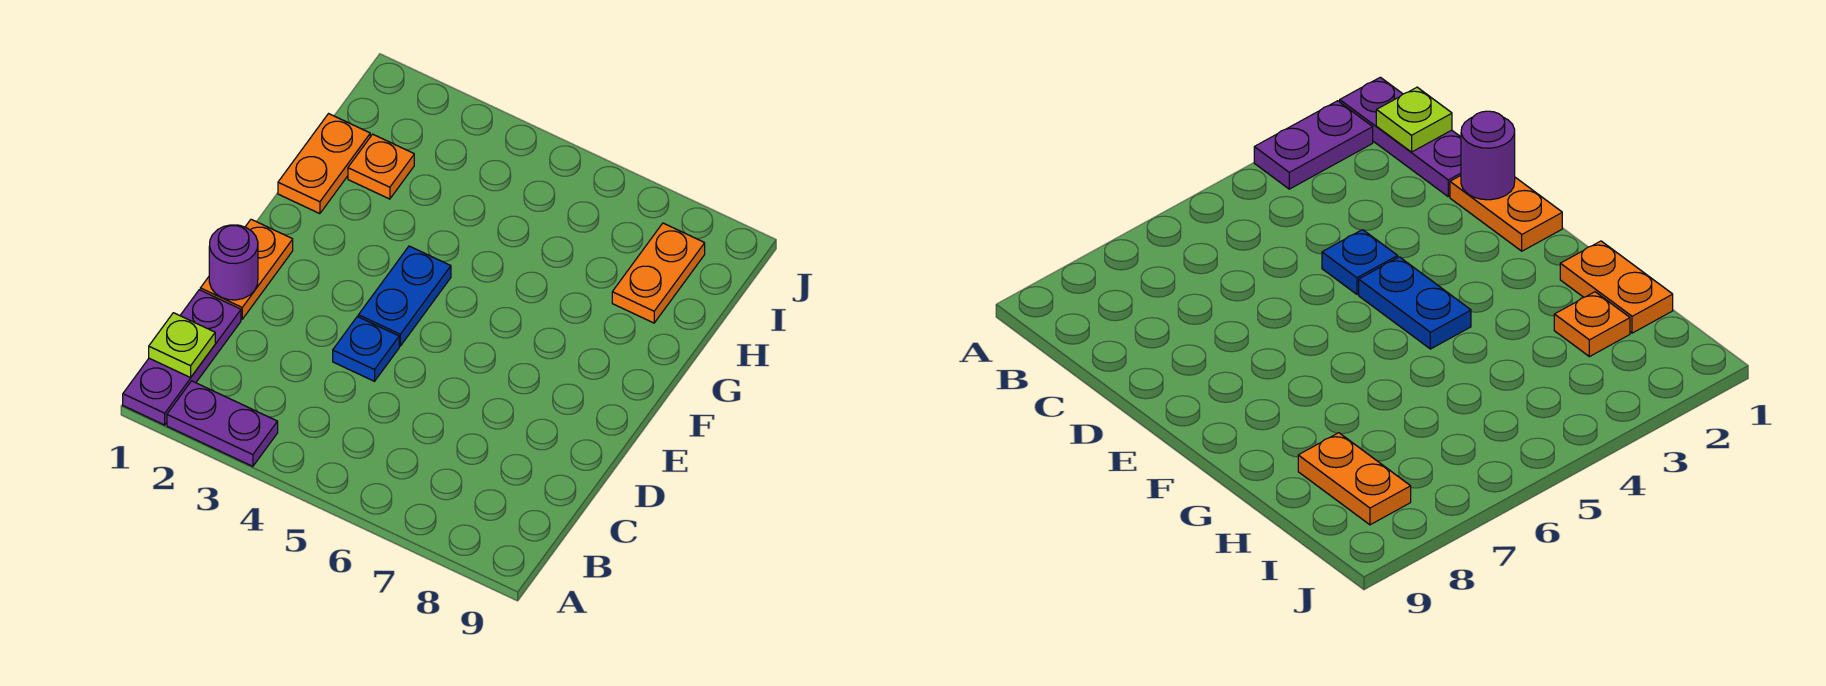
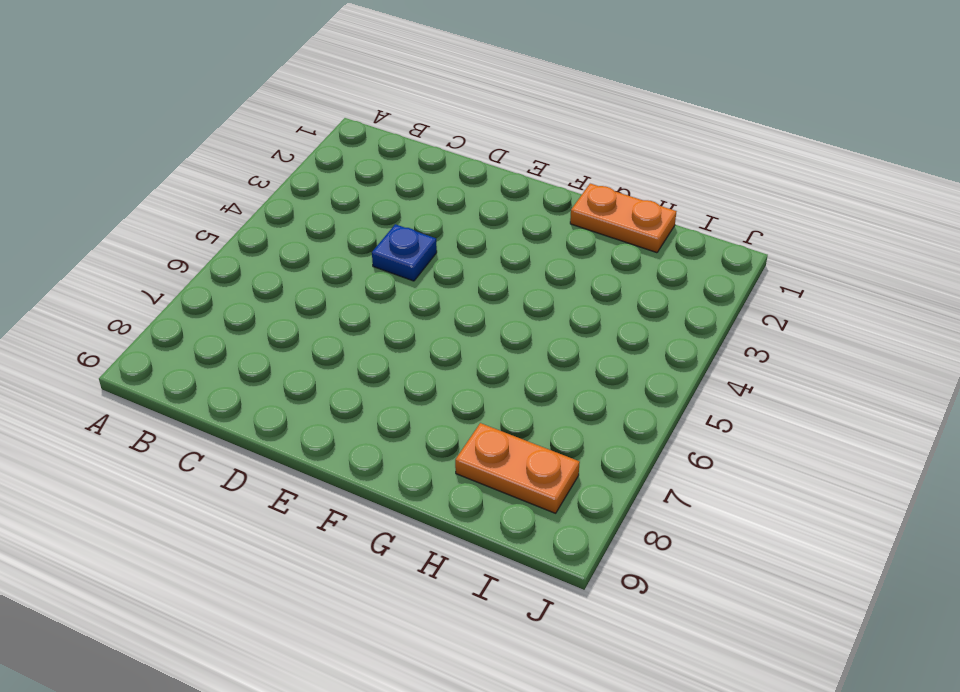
none -> purple plate A1:C1 level 1
none -> purple plate A2:A3 level 1

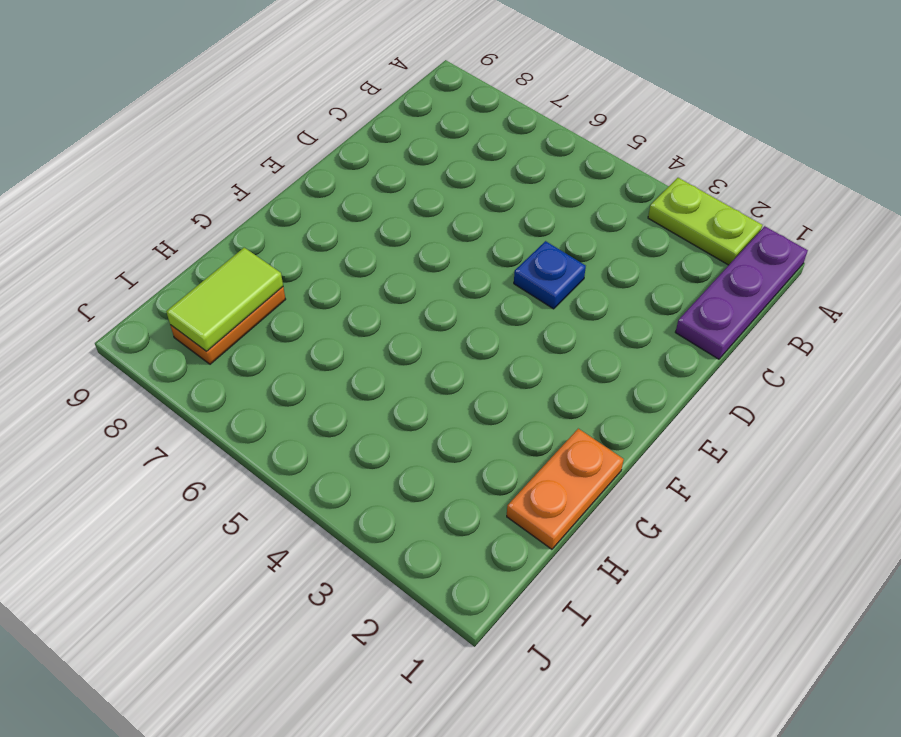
lime plate A2:A3 level 1 -> purple plate A2:A3 level 1
lime tile H8:I8 level 2 -> none
none -> orange plate D1:E1 level 1
none -> blue plate E4:F4 level 1

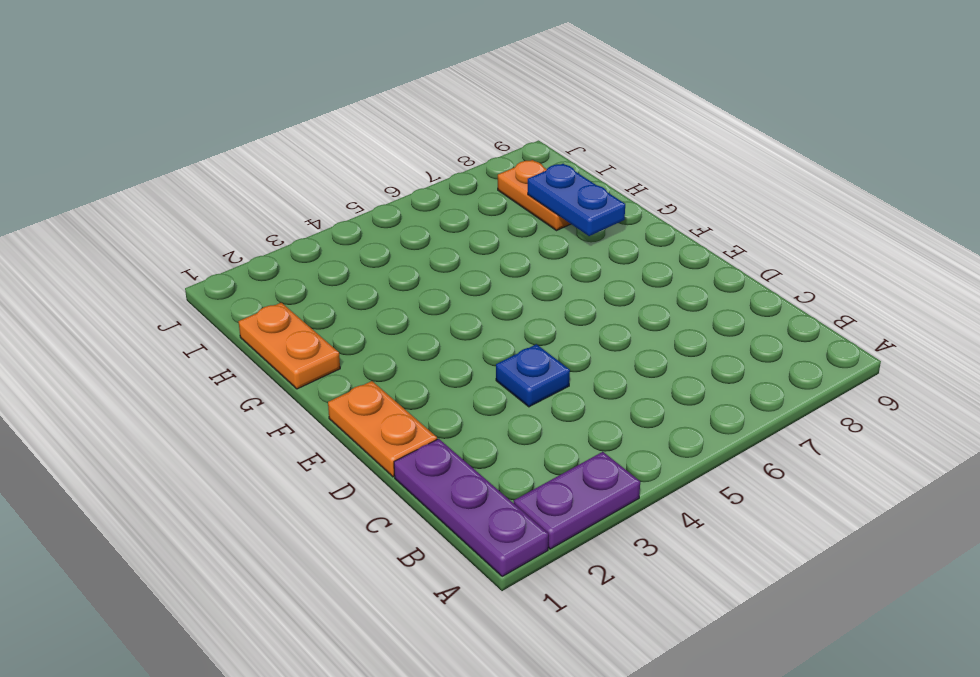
blue plate G8:H8 level 2 -> blue plate E4:F4 level 1
none -> orange plate H2 level 1
none -> lime plate B1 level 2

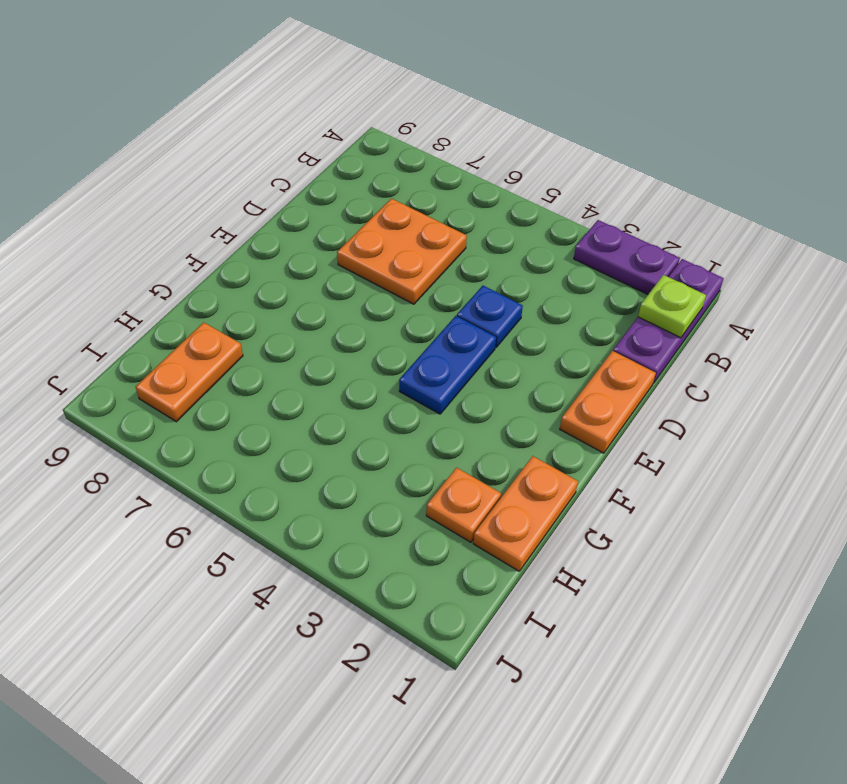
orange plate C6:D7 level 1 -> none
none -> purple round brick D1 level 2

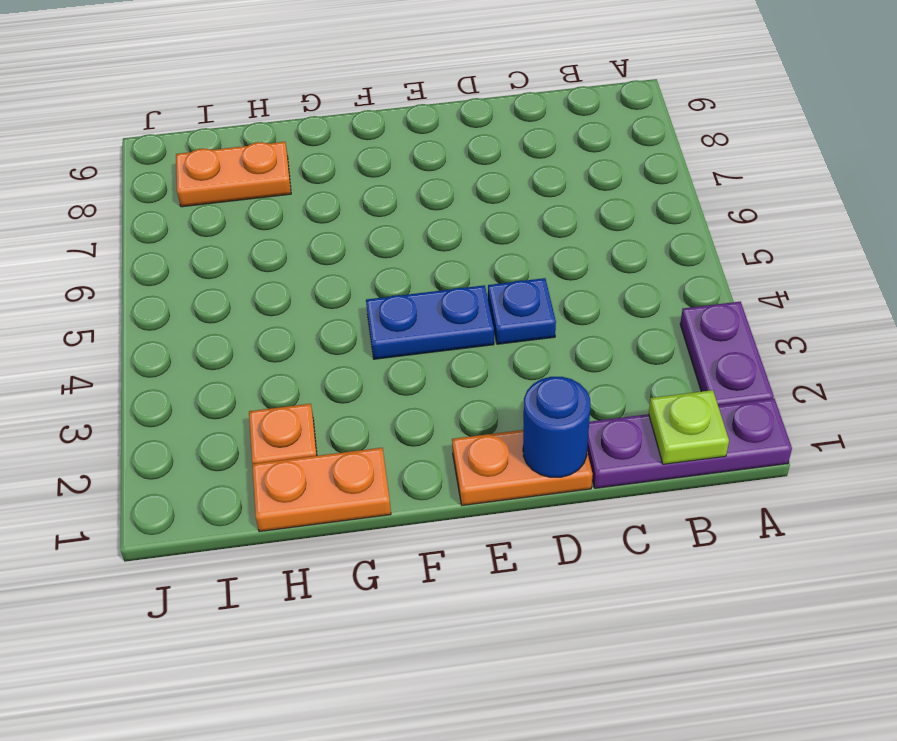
blue round brick D1 level 2 -> purple round brick D1 level 2

